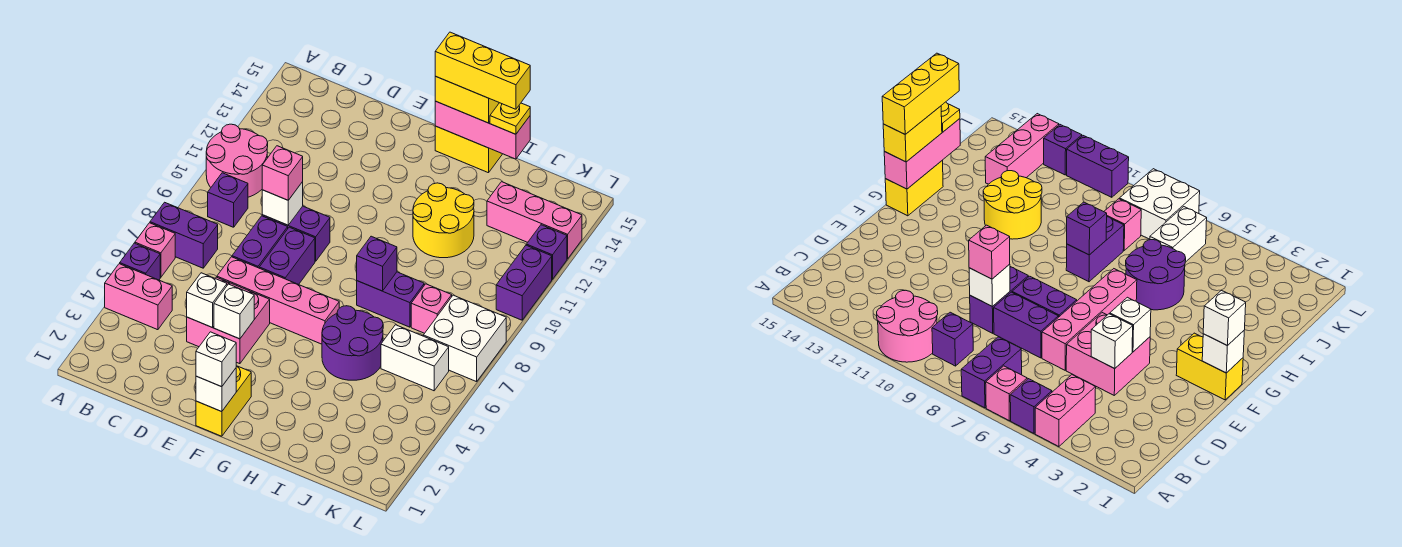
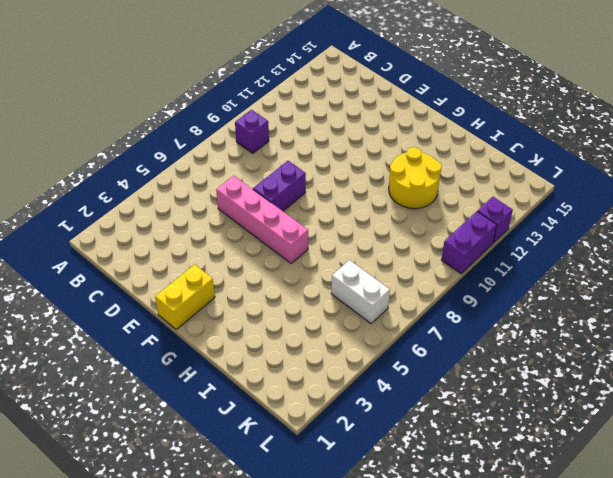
none -> pink brick A4:B4 level 1
none -> purple brick A5 level 1
none -> pink brick A6 level 1
none -> purple brick A7:B7 level 1

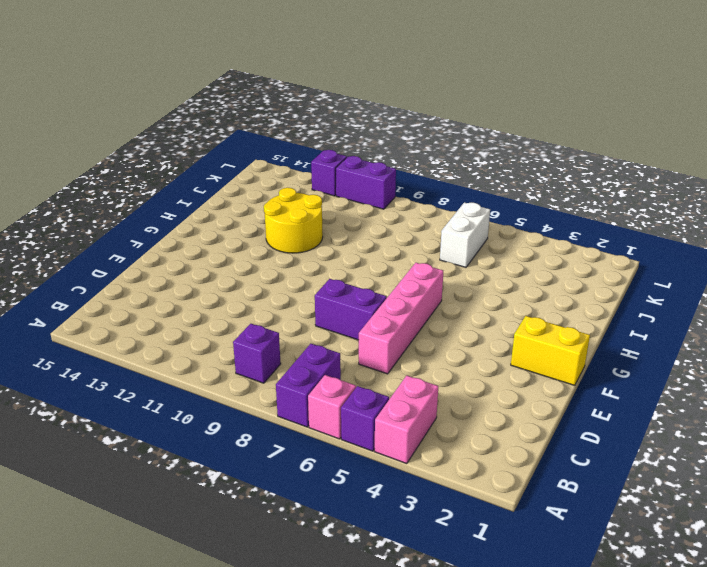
none -> pink round brick A10:B11 level 1
none -> pink brick D4:E5 level 1
none -> purple brick D7:D8 level 1
none -> purple brick D9:E9 level 1

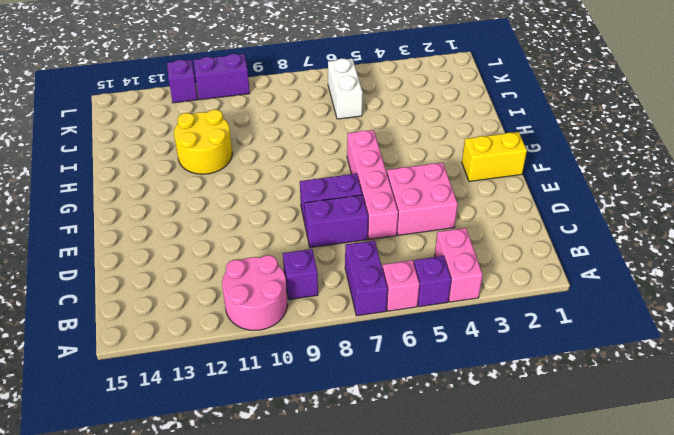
none -> purple brick D9:E9 level 1
none -> yellow brick G15:H15 level 1
none -> purple round brick H5:I6 level 1
none -> purple brick H8:I8 level 1

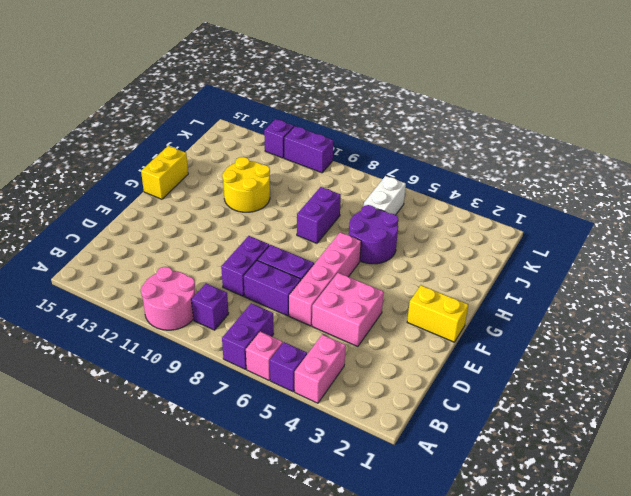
none -> pink brick J8 level 1
none -> pink brick J13:L13 level 1
none -> white brick K7:L8 level 1
none -> white brick D4 level 2

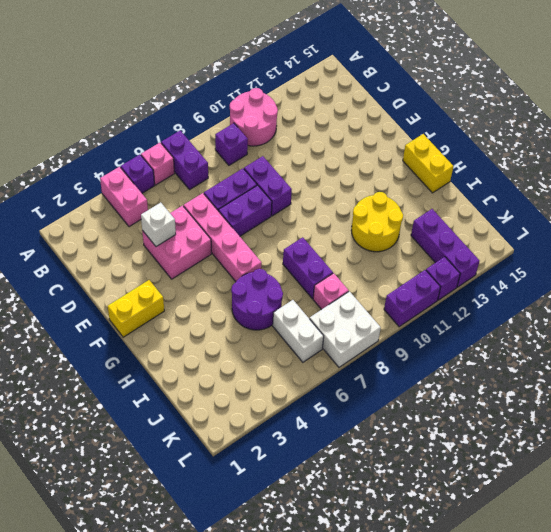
purple brick J13:L13 level 1 -> pink brick J13:L13 level 1
none -> white brick D9 level 2
none -> white brick E4 level 2
none -> white brick F1 level 2
none -> pink brick G15:I15 level 2

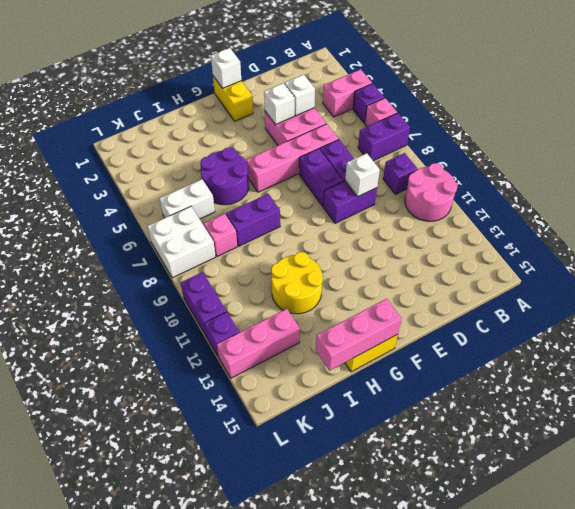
none -> purple brick H8 level 2
none -> pink brick D9 level 3
none -> white brick F1 level 3
none -> yellow brick G15:H15 level 3

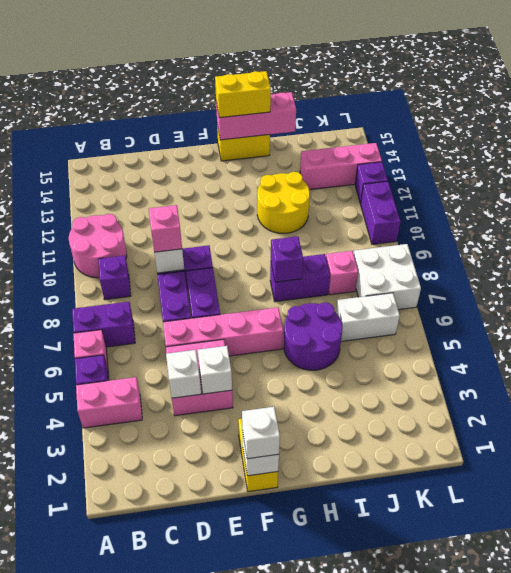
none -> yellow plate I15 level 3
none -> yellow brick G15:I15 level 4

